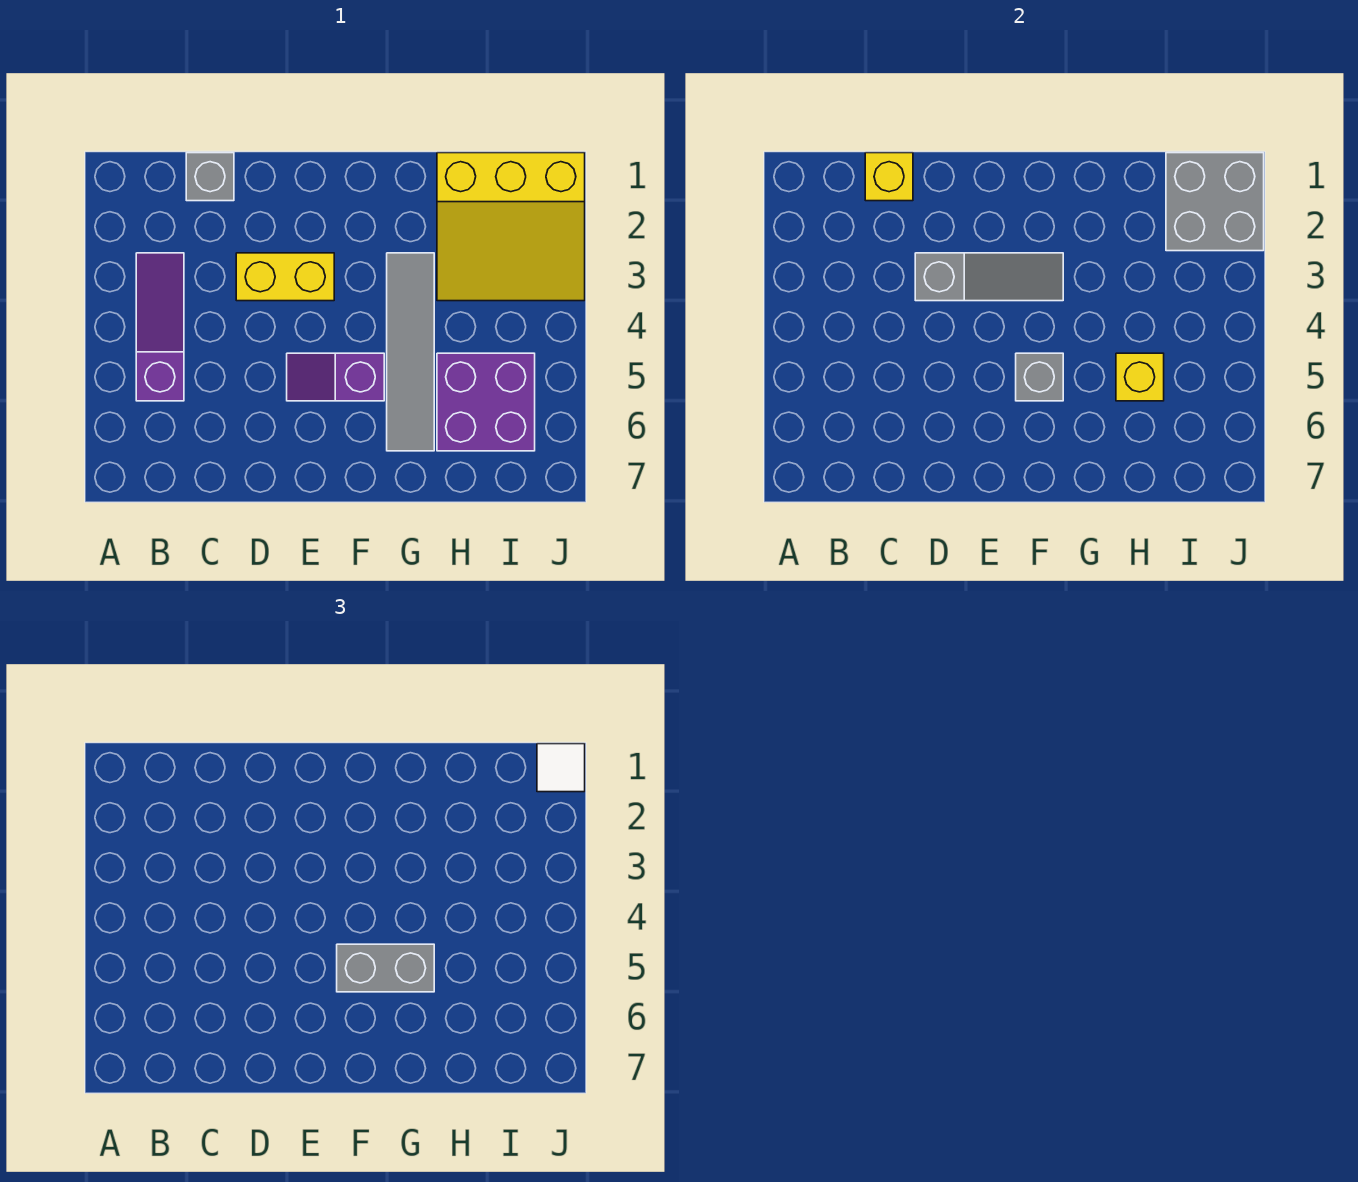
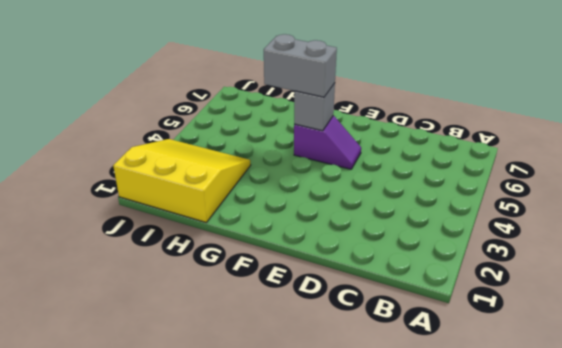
none -> purple slope B3:B5 level 1 top 5
none -> grey brick C1 level 1
none -> yellow brick D3:E3 level 1

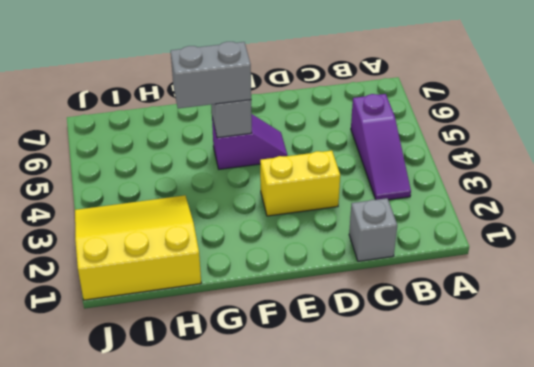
none -> grey tile G3:G6 level 1
none -> purple brick H5:I6 level 1
none -> yellow brick C1 level 2

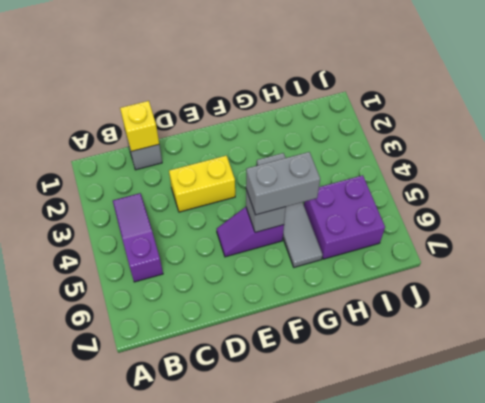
none -> yellow slope H1:J3 level 1 top 1
none -> grey slope D3:F3 level 2 top D
none -> yellow brick H5 level 2

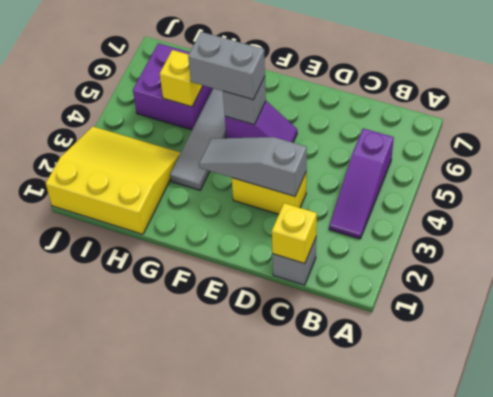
none -> grey brick I1:J2 level 2
none -> white tile J1 level 3

